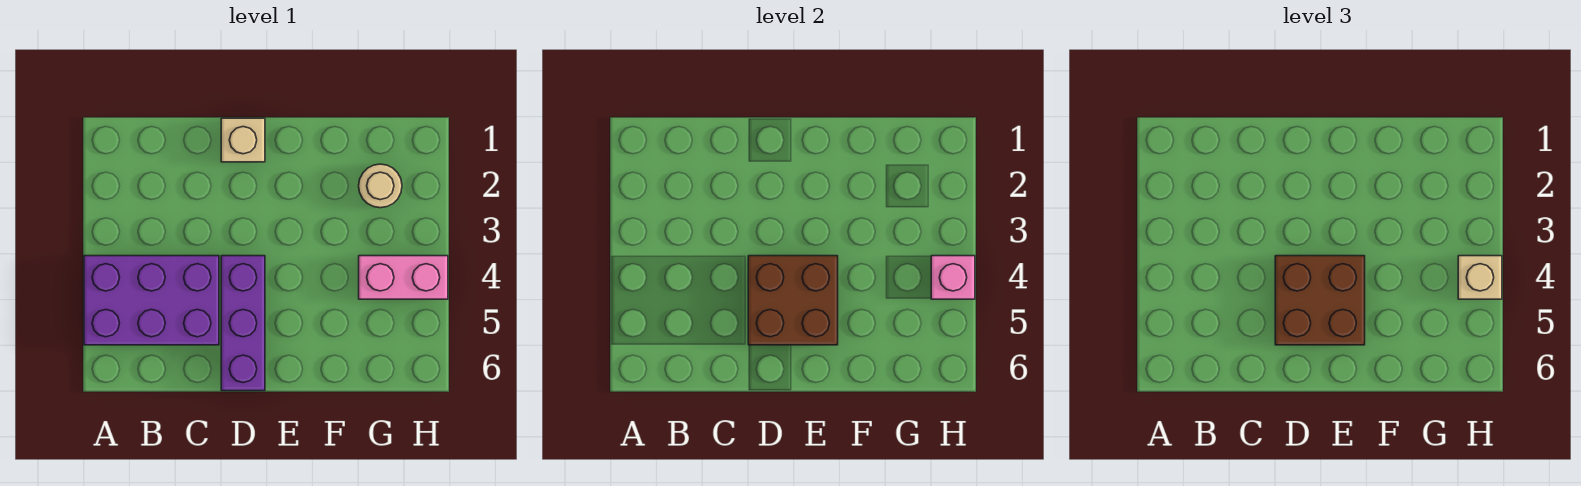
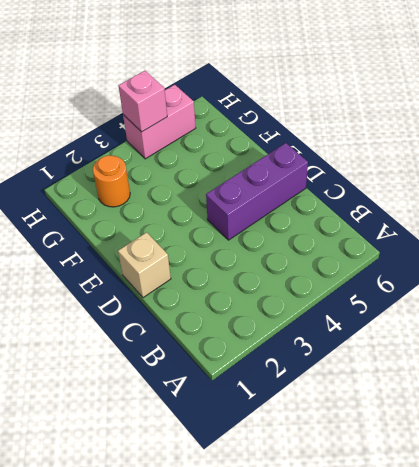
orange round brick G2 level 1 -> tan round brick G2 level 1
pink brick H4:H5 level 1 -> pink brick G4:H4 level 1
none -> purple brick A4:C5 level 1
none -> brown brick D4:E5 level 2

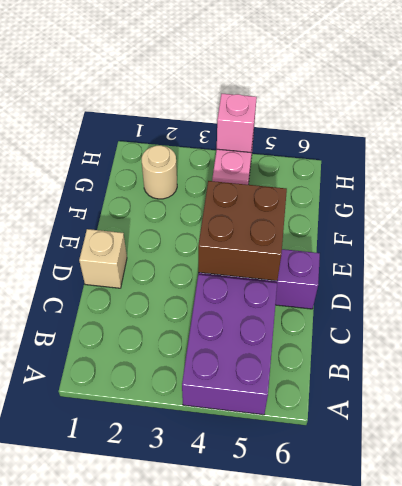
none -> brown brick D4:E5 level 3
none -> tan brick H4 level 3

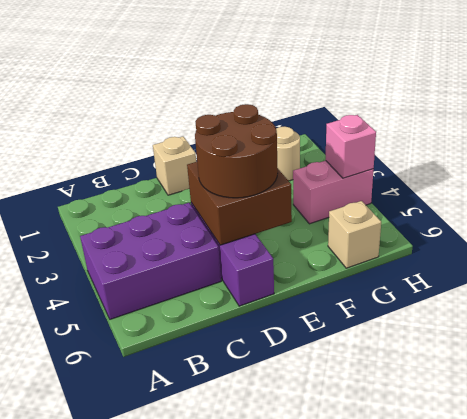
brown round brick D4:E5 level 3 -> brown brick D4:E5 level 3
tan brick G6 level 1 -> tan brick H4 level 3

